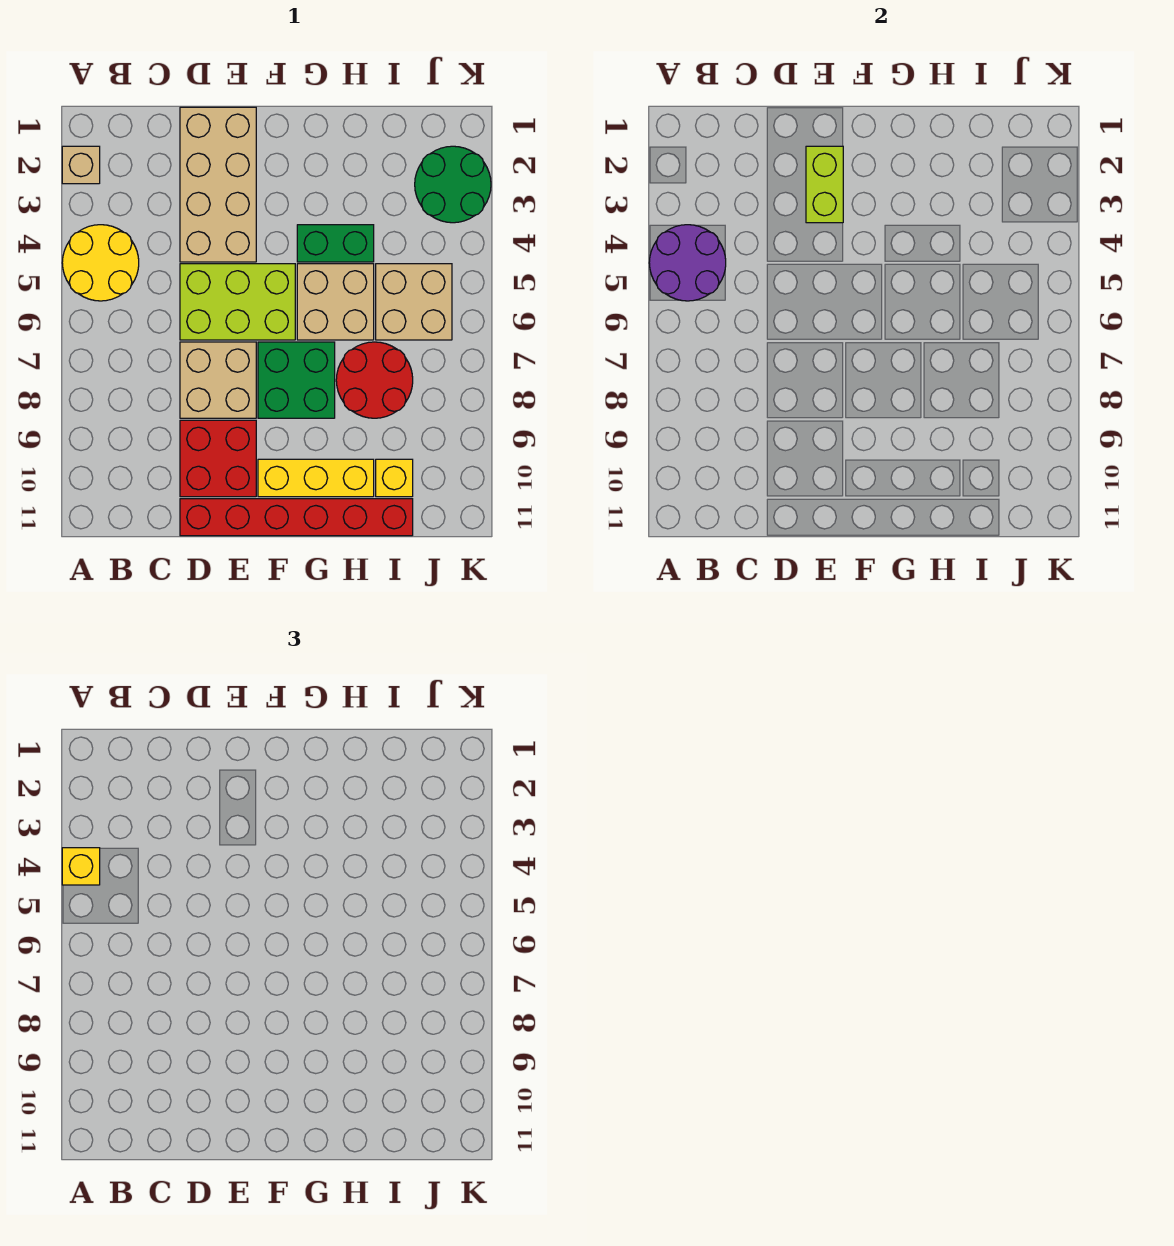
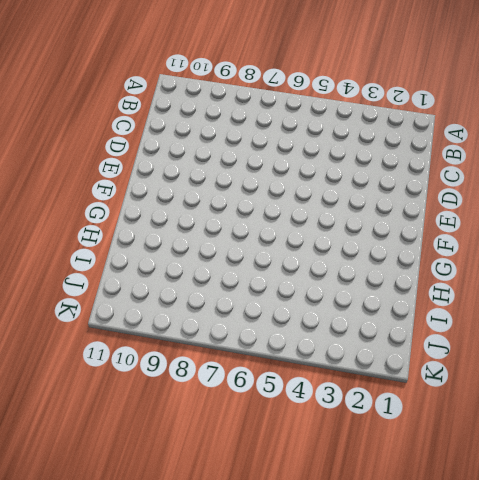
none -> tan brick A2 level 1
none -> yellow round brick A4:B5 level 1
none -> tan brick D1:E4 level 1

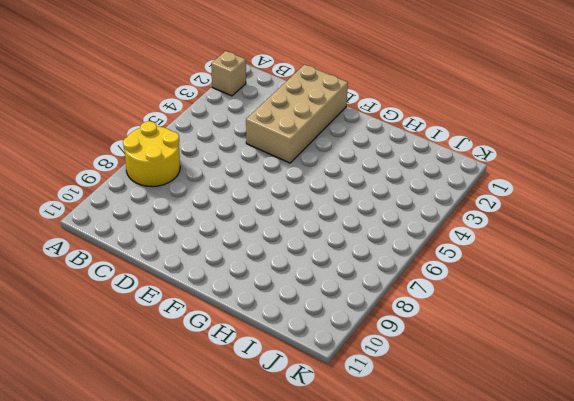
yellow round brick A7:B8 level 1 -> yellow round brick A4:B5 level 1
none -> lime brick D5:F6 level 1
none -> tan brick D7:E8 level 1
none -> red brick D9:E10 level 1

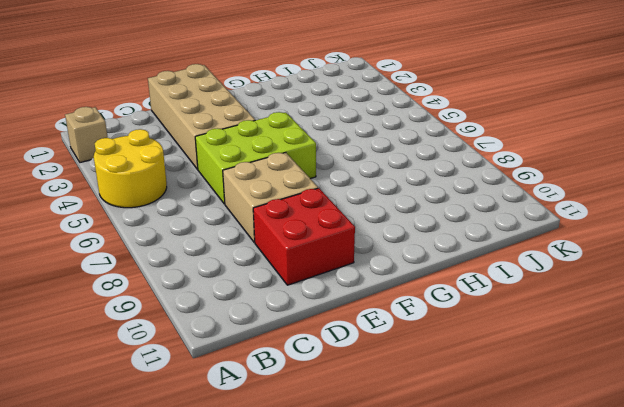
none -> red brick D11:I11 level 1
none -> green brick F7:G8 level 1
none -> yellow brick F10:H10 level 1

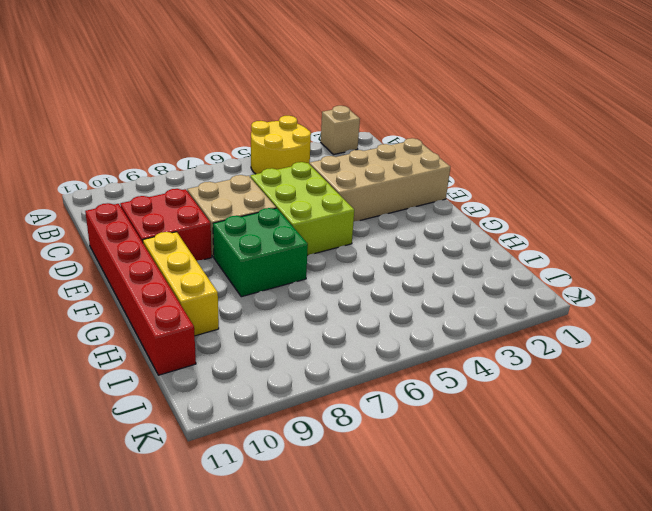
none -> green brick G4:H4 level 1
none -> tan brick G5:H6 level 1
none -> red round brick H7:I8 level 1

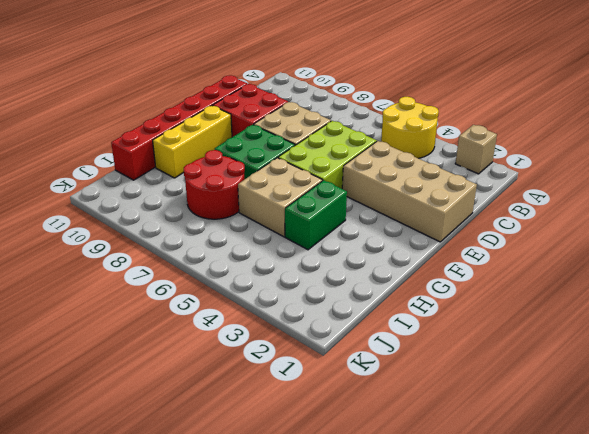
none -> tan brick I5:J6 level 1
none -> yellow brick I10 level 1
none -> green round brick J2:K3 level 1

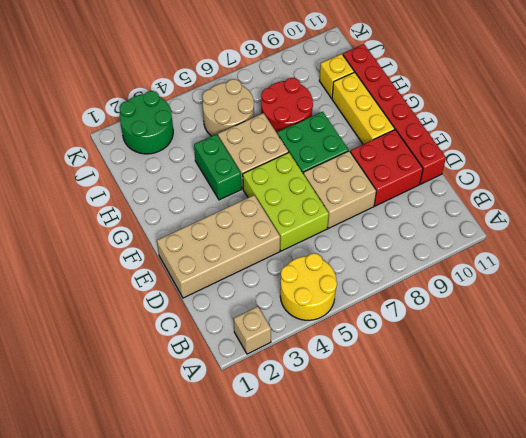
tan round brick I5:J6 level 1 -> tan brick I5:J6 level 1
none -> purple round brick A4:B5 level 2
none -> lime brick E2:E3 level 2
none -> yellow brick A4 level 3

